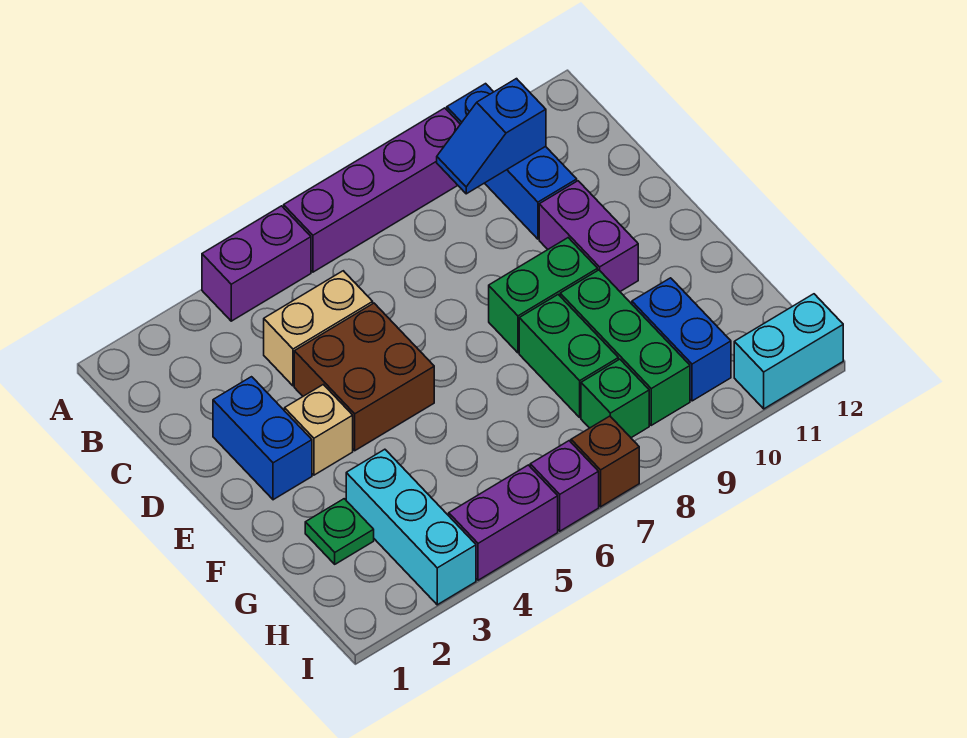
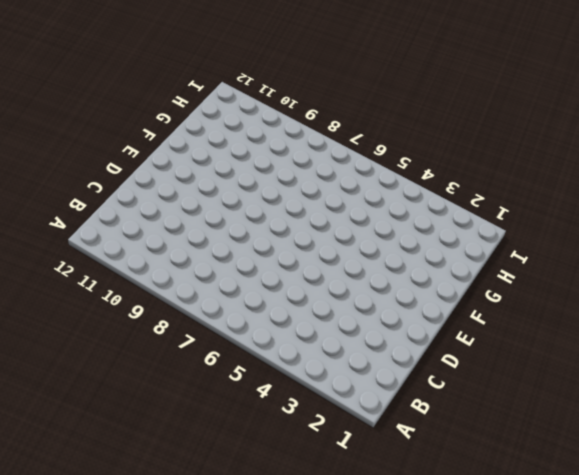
none -> purple brick A4:A5 level 1
none -> purple brick A6:A9 level 1
none -> blue brick A10:C10 level 1

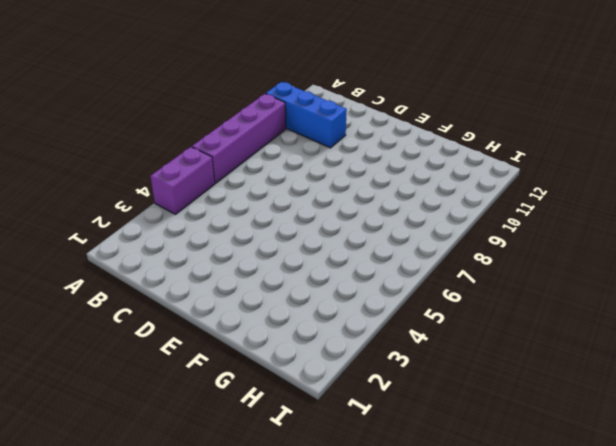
none -> tan brick C4:C5 level 1
none -> blue brick D2:E2 level 1
none -> brown brick D4:E5 level 1

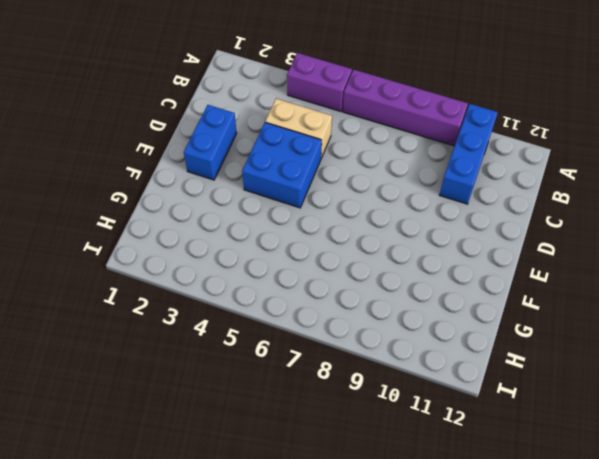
blue brick D4:E5 level 1 -> brown brick D4:E5 level 1
none -> purple brick D10:E10 level 1
none -> tan brick E3 level 1
none -> green brick E8:E9 level 1

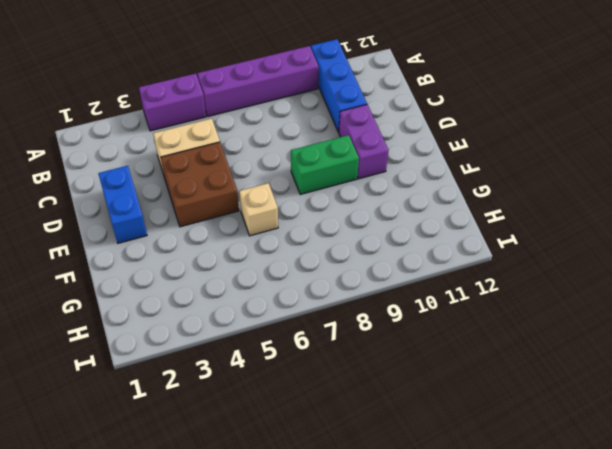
tan brick F6 level 1 -> tan brick E3 level 1
none -> green brick F8:G8 level 1
none -> green brick F9:H9 level 1
none -> green plate G2 level 1

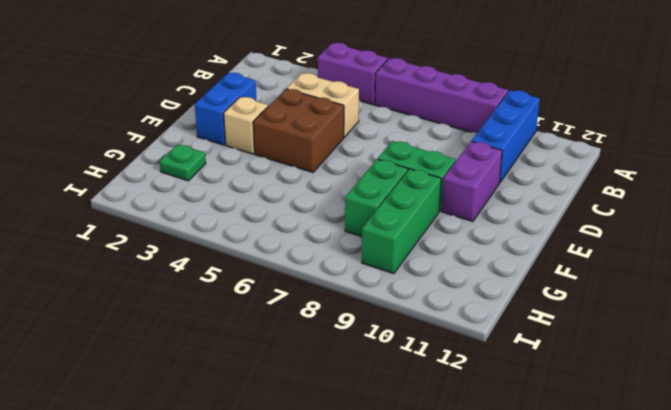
none -> cyan brick G3:I3 level 1
none -> blue brick G10:H10 level 1
none -> green brick H8 level 1

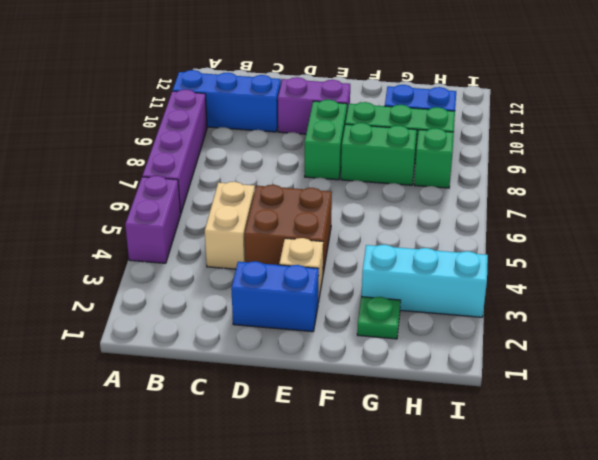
none -> purple brick I4:I5 level 1
none -> purple brick I6 level 1
none -> brown brick I7 level 1

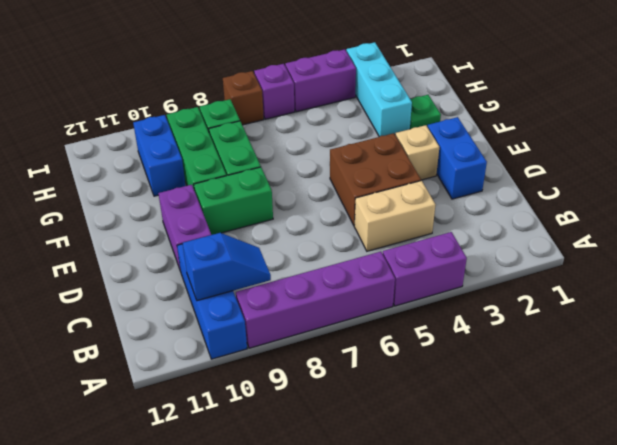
none -> cyan brick I11:I12 level 1

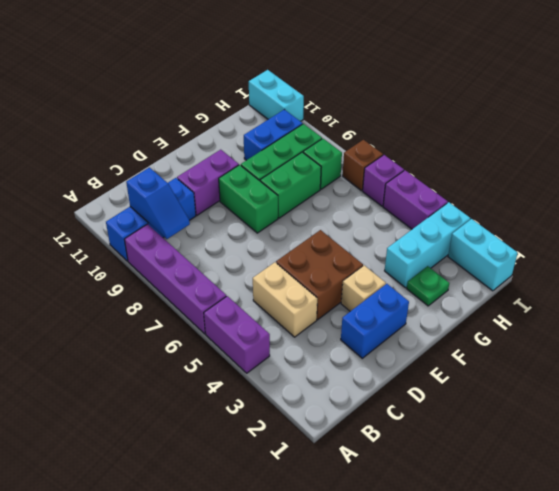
cyan brick I1:I2 level 1 -> none

